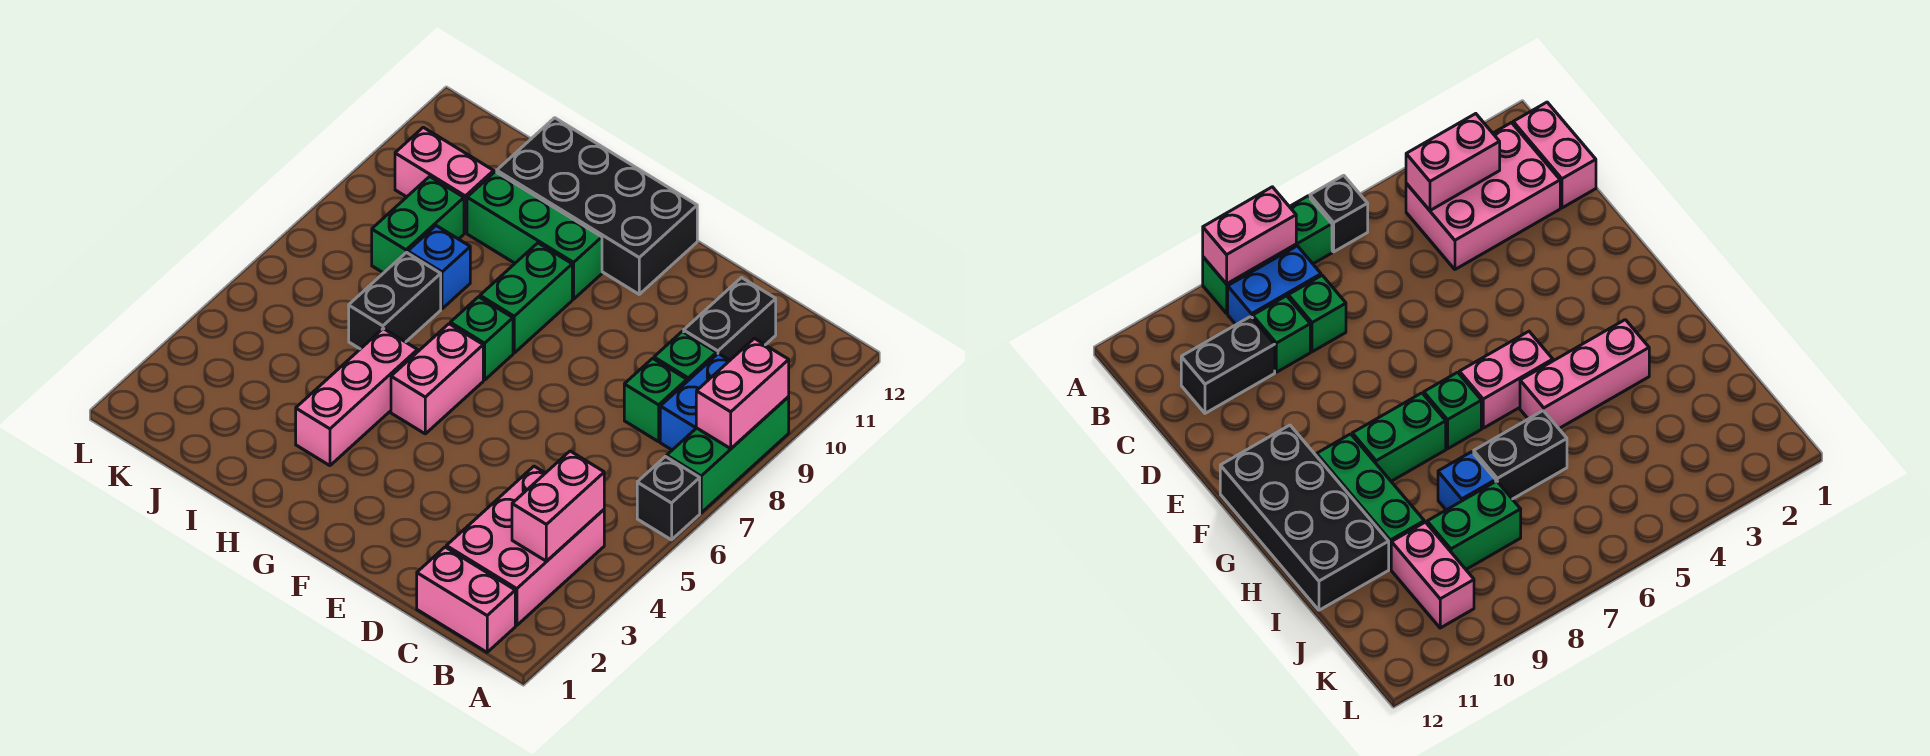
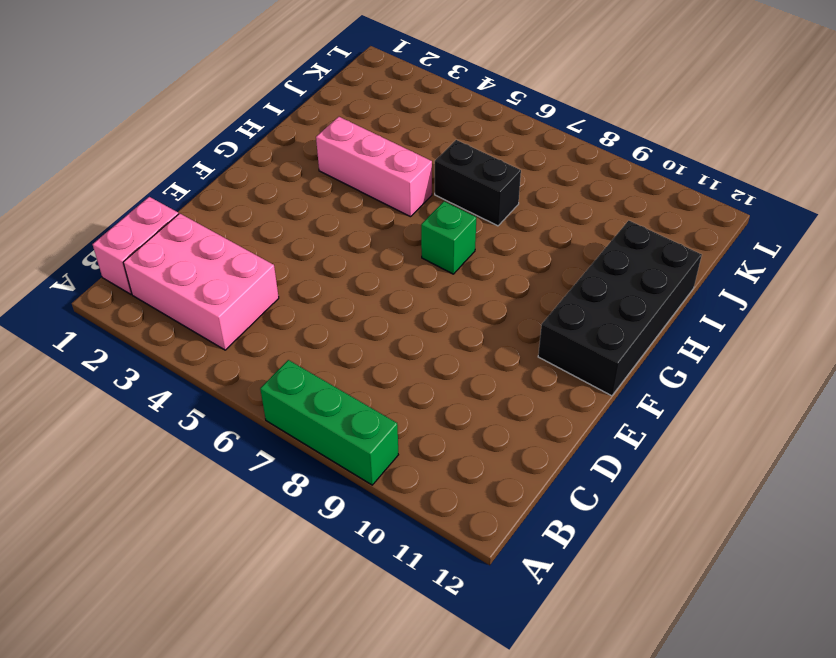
none -> black brick A6 level 1
none -> blue brick B8:B9 level 1
none -> green brick C8 level 1

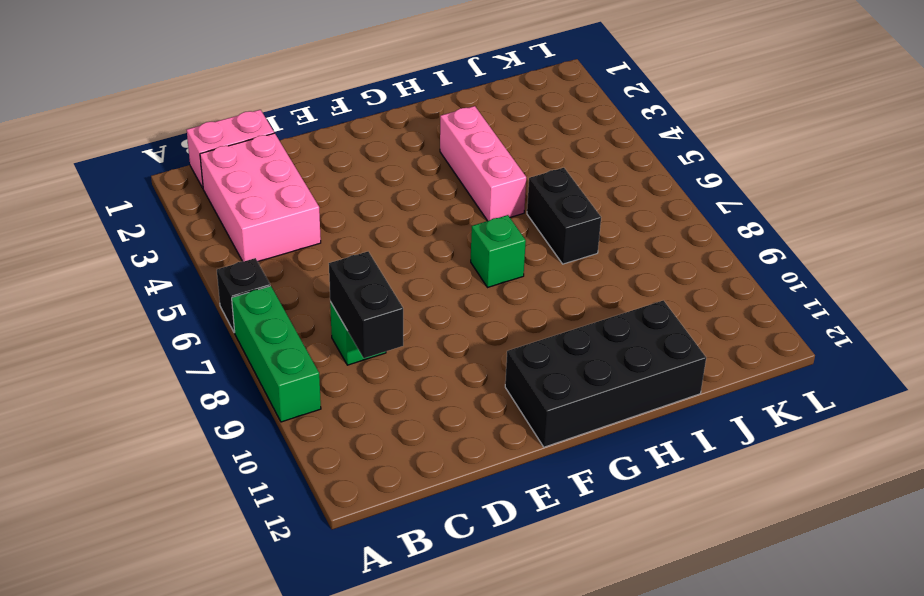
black brick C8:C9 level 2 -> black brick C10:C11 level 1
none -> blue brick B8:B9 level 1
none -> green brick C9 level 1
none -> pink brick G5:G6 level 1

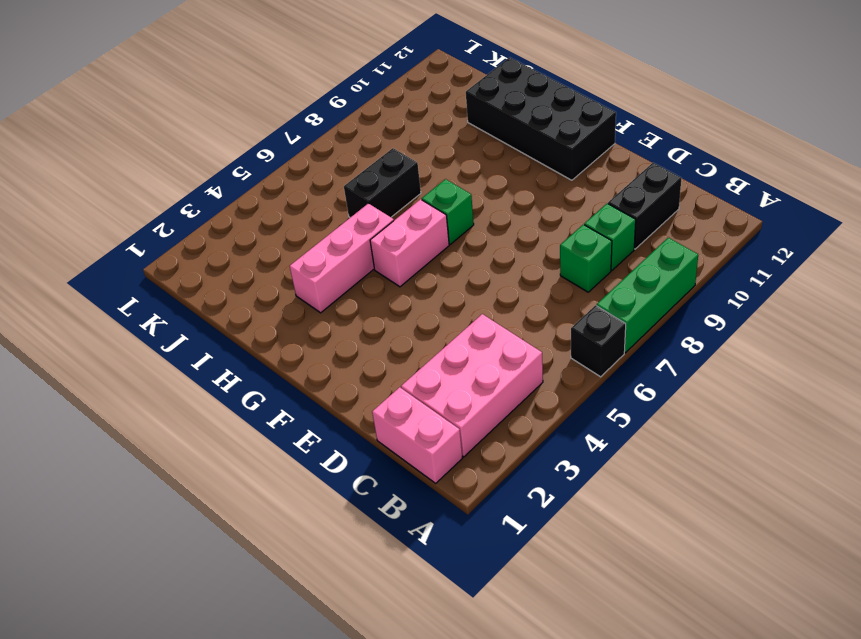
none -> blue brick B8:B9 level 1
none -> green brick G8:G9 level 1
none -> green brick G10:I10 level 1

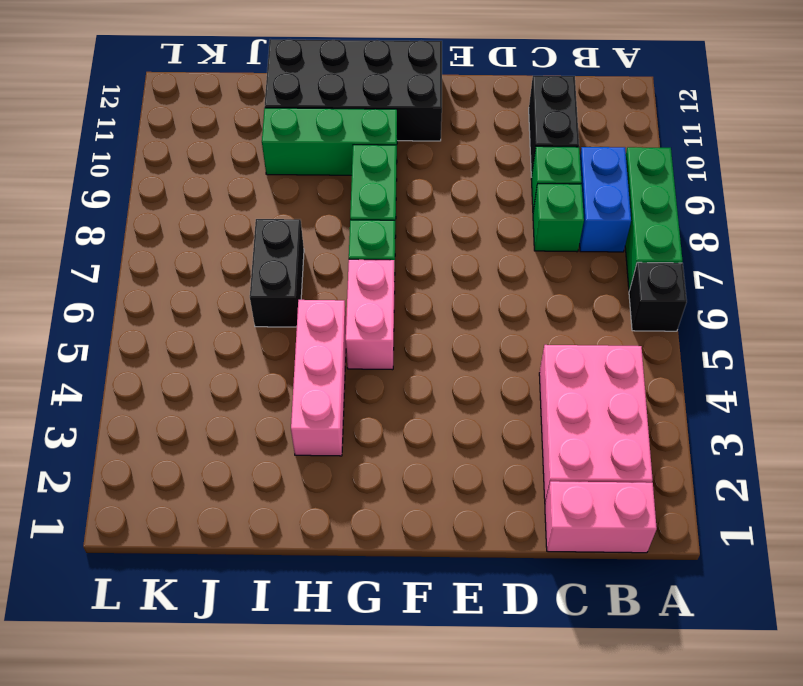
none -> blue brick I8 level 1
none -> green brick J8:J9 level 1
none -> pink brick J10:K10 level 1

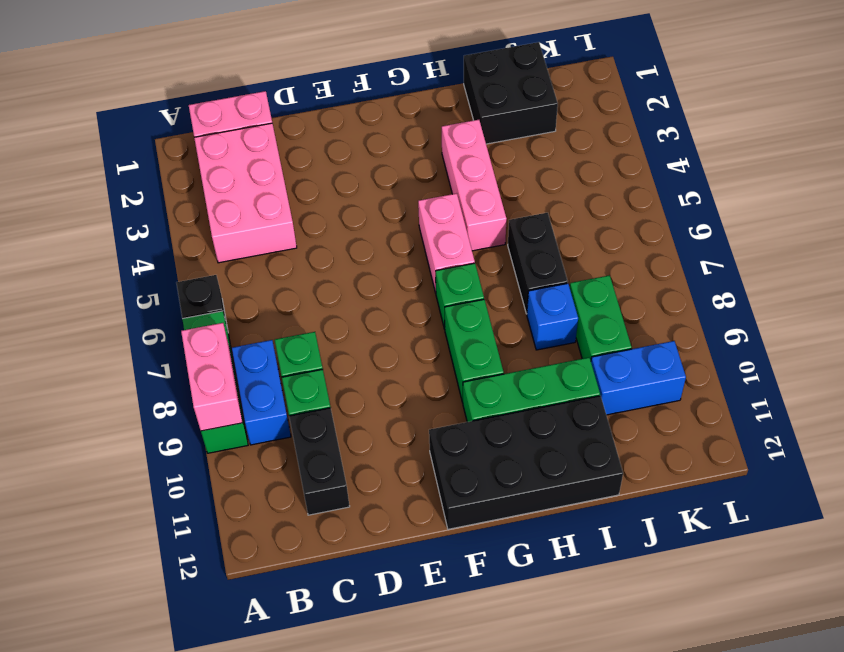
black brick I1:J2 level 1 -> none
blue brick J10:K10 level 1 -> pink brick J10:K10 level 1
none -> pink brick B3:B4 level 2

